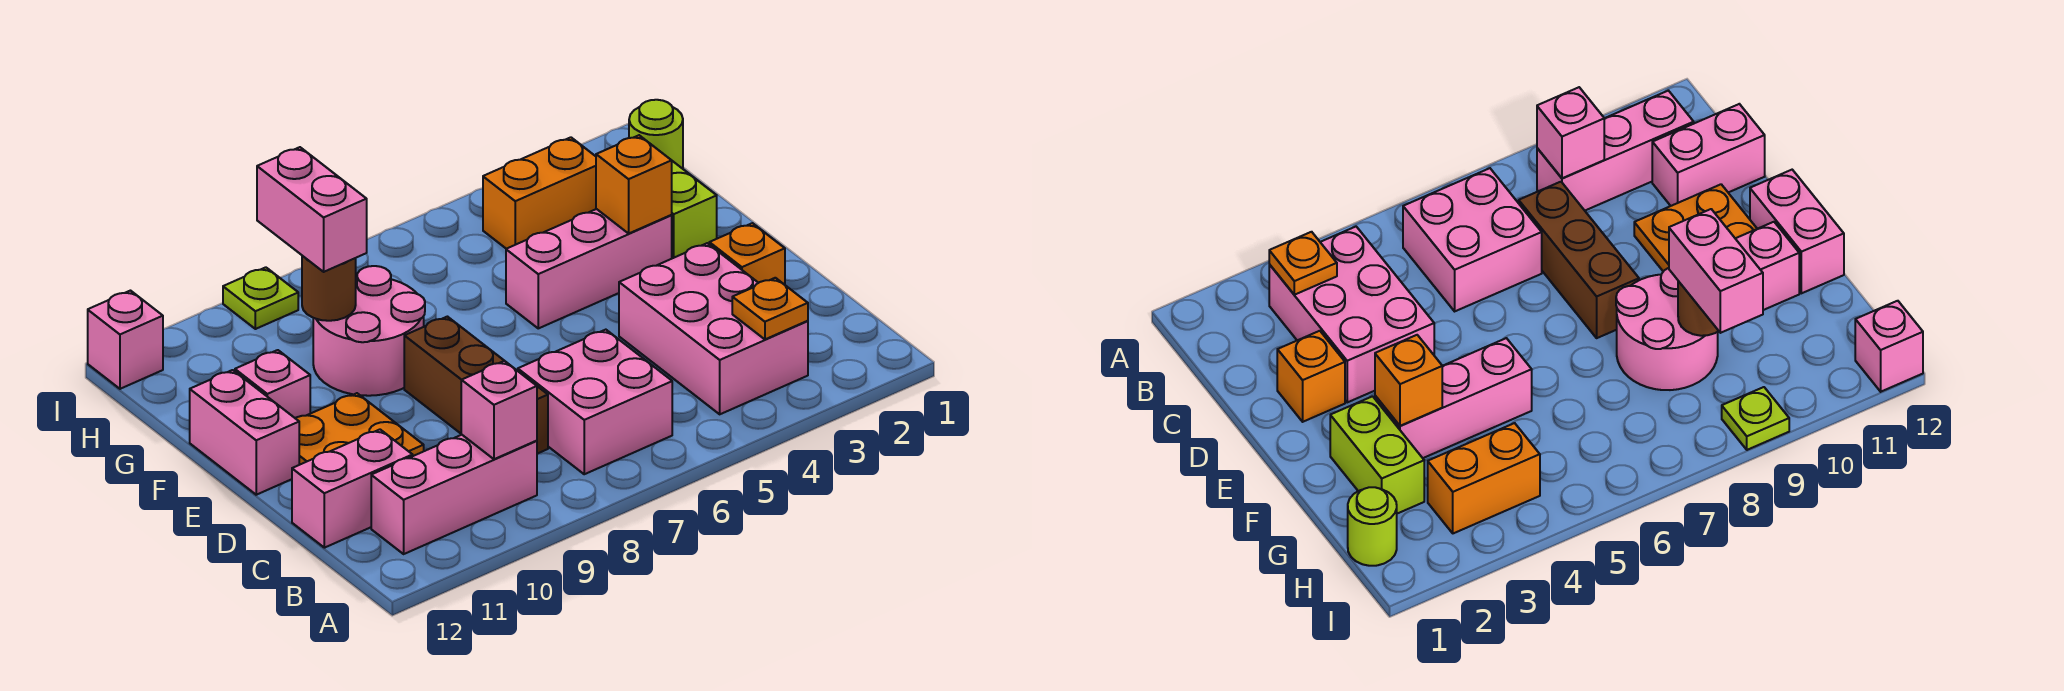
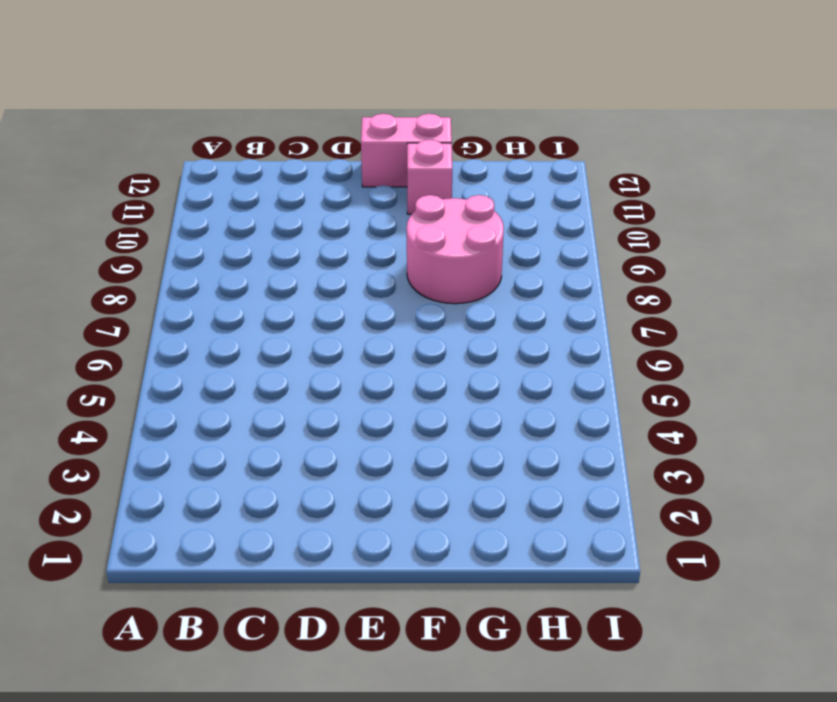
none -> pink brick B3:D4 level 1
none -> pink brick B6:C7 level 1
none -> pink brick B9:B11 level 1

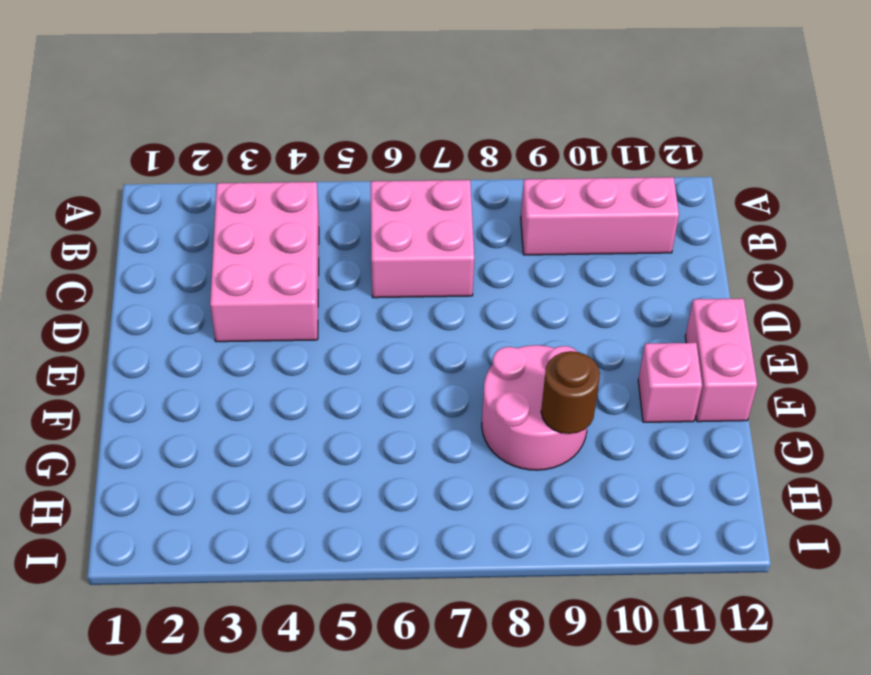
none -> brown brick C8:E8 level 1
none -> pink brick C11:C12 level 1
none -> orange brick D2 level 1

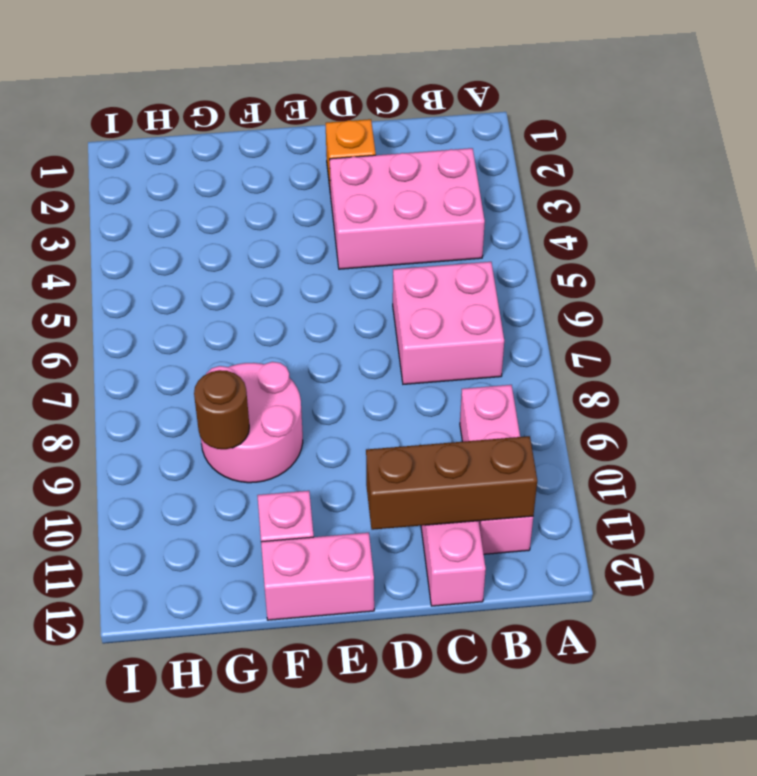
brown brick B11:D11 level 2 -> brown brick C8:E8 level 1
none -> orange plate D10:E11 level 1
none -> lime brick F2:G2 level 1
none -> pink brick F3:F5 level 1

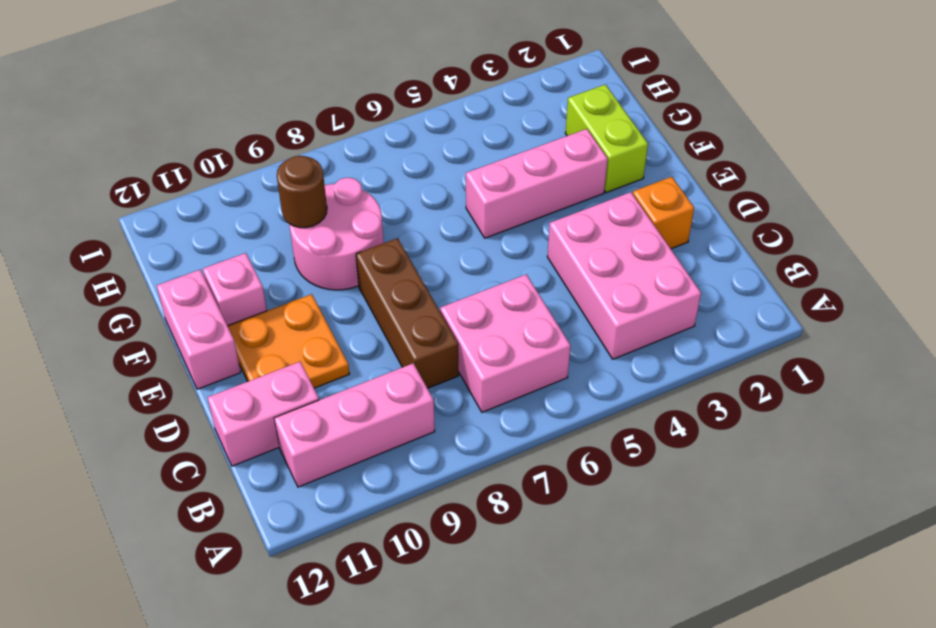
none -> lime round brick H1 level 1
none -> orange brick H3:H4 level 1
none -> lime plate I9 level 1

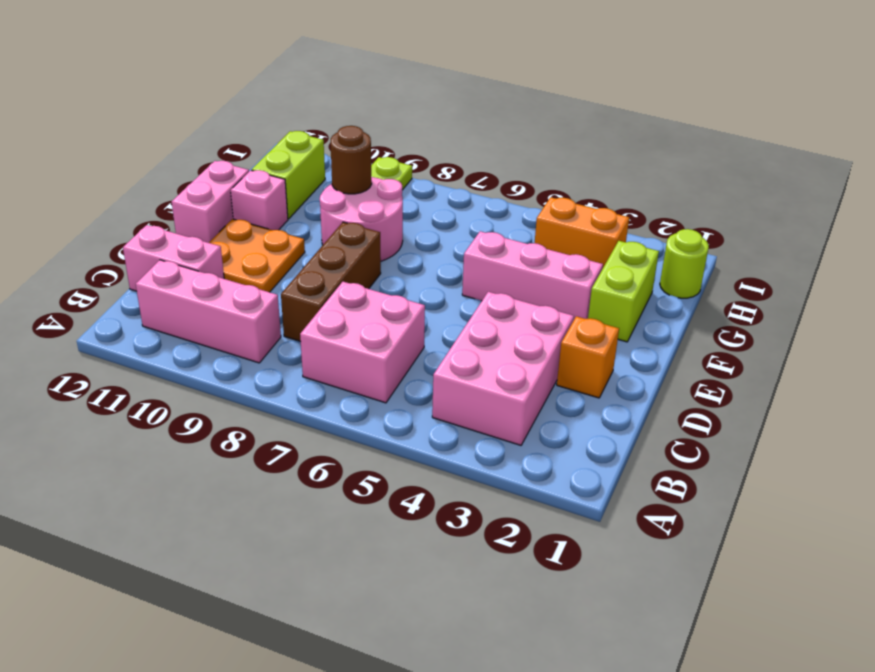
lime brick G11:H11 level 1 -> none
none -> pink brick I12 level 1
none -> orange plate B3 level 2
none -> pink brick B9 level 2

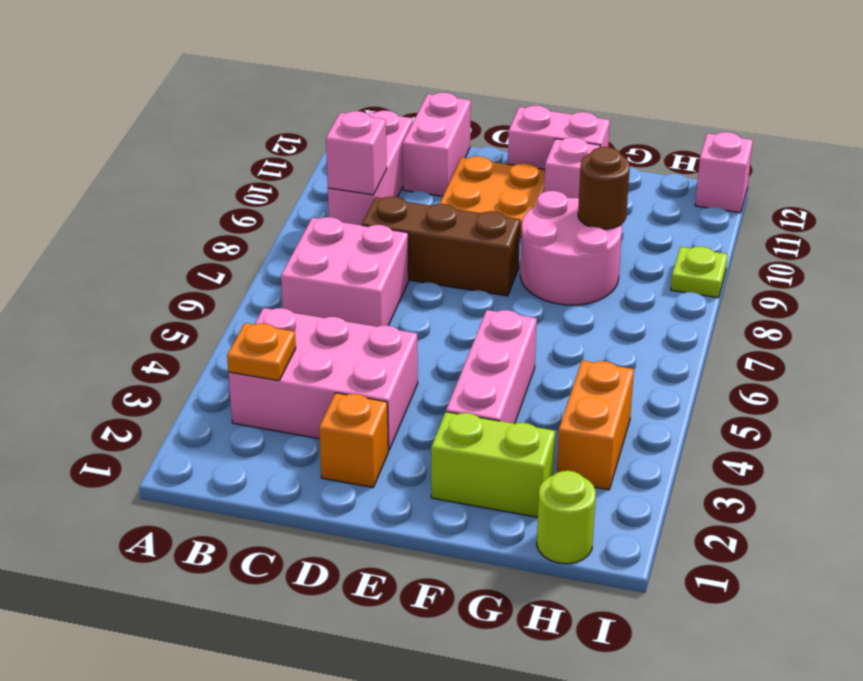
none -> orange brick F3 level 2
none -> pink brick G9:H9 level 3

